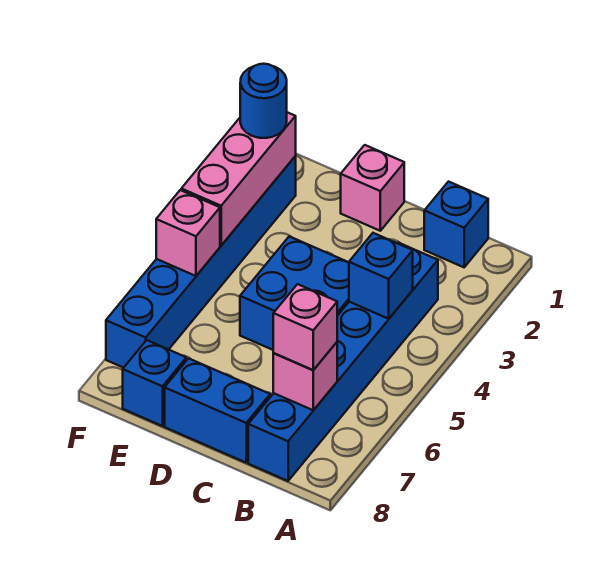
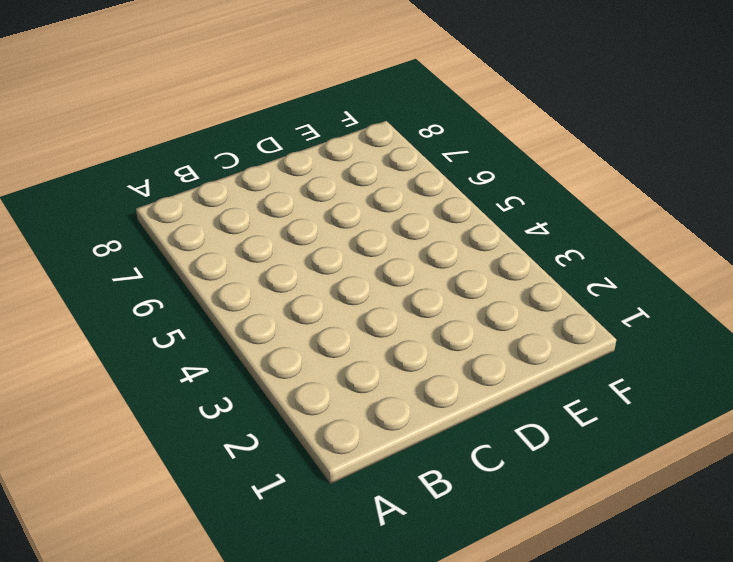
none -> blue brick B1 level 1
none -> blue brick B3:B8 level 1
none -> blue brick C4:D5 level 1

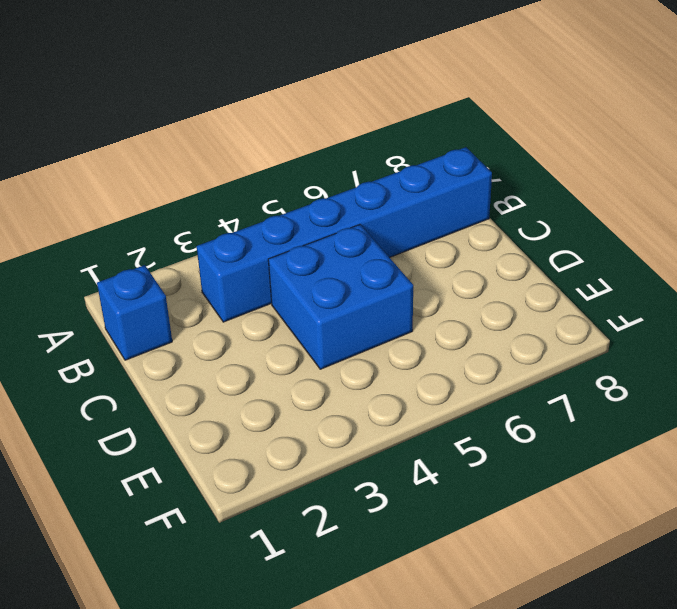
none -> blue brick C8:D8 level 1
none -> pink brick D1 level 1
none -> blue brick E8 level 1

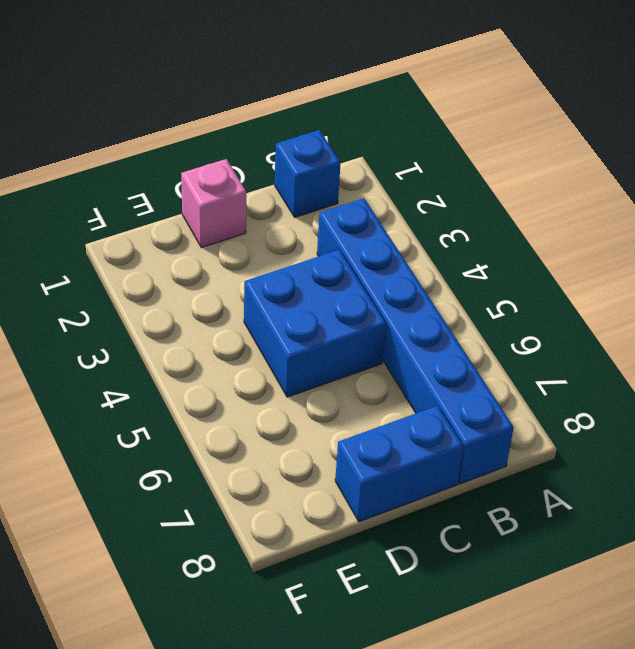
none -> blue brick E8 level 1
none -> blue brick F2:F7 level 1
none -> blue brick B4 level 2

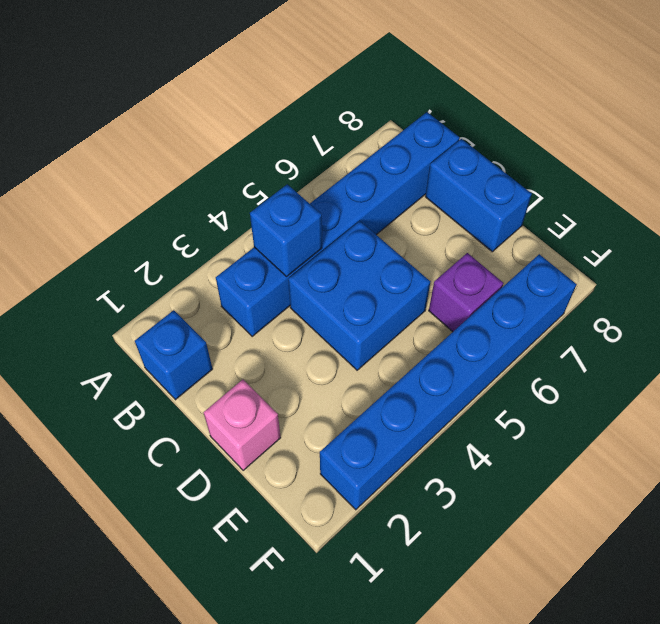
purple brick E6 level 1 -> none
none -> blue brick E8 level 1
none -> pink brick B7 level 2
none -> pink brick F2:F4 level 2

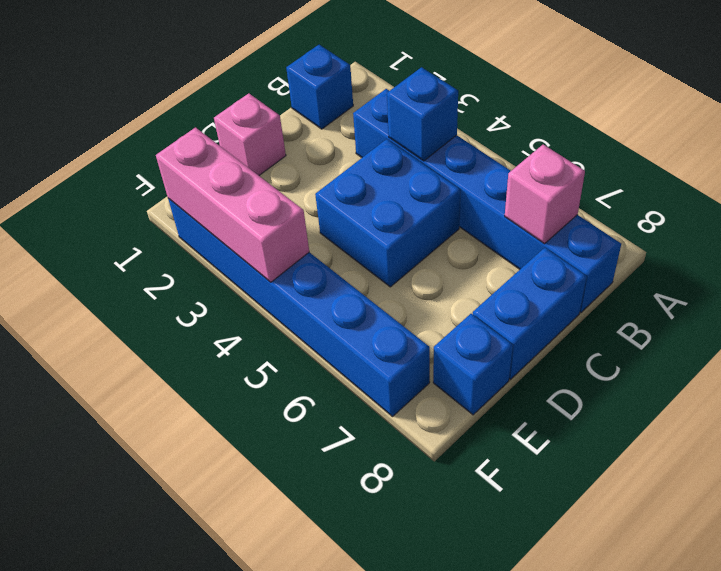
none -> pink brick F5 level 2
none -> pink brick B7 level 3
none -> blue round brick F2 level 3

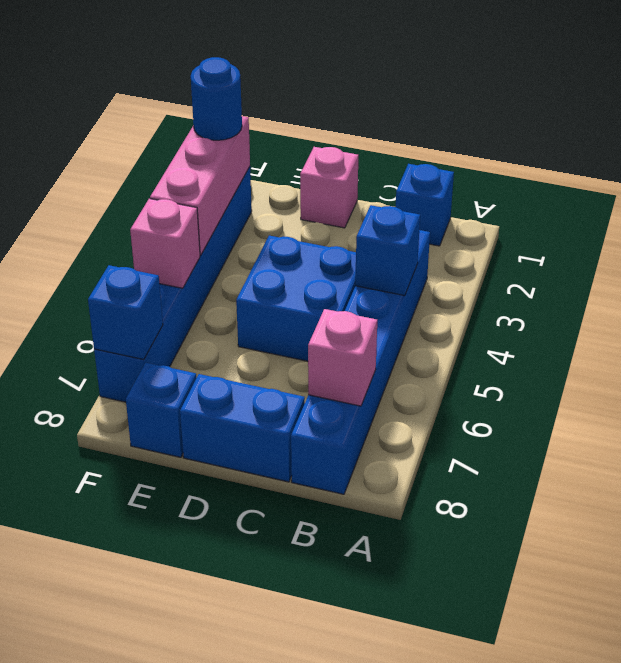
blue brick F7 level 2 -> none
none -> pink brick B7 level 3

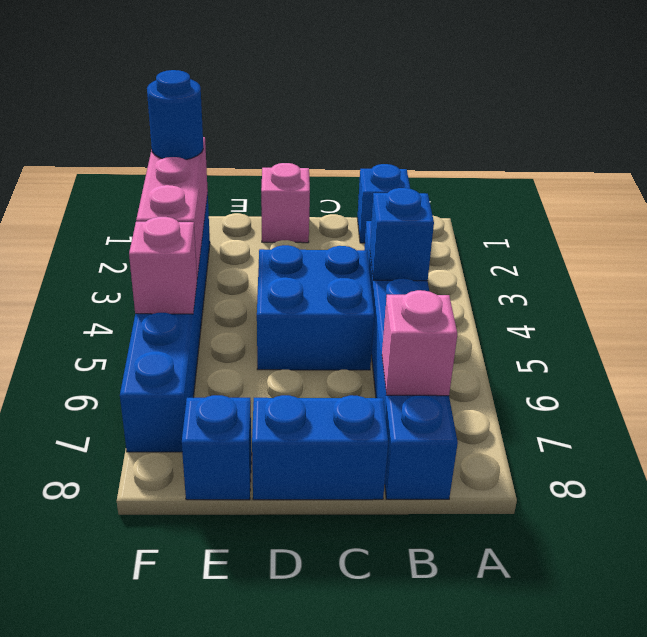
none -> pink brick B7 level 3

